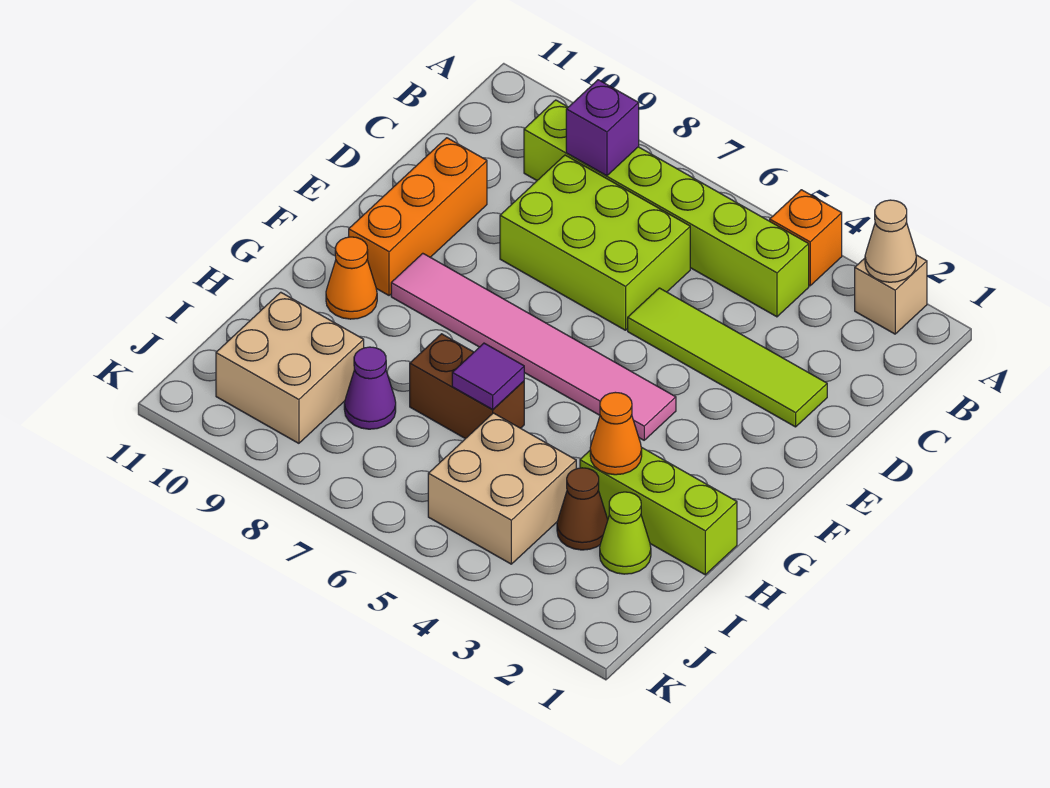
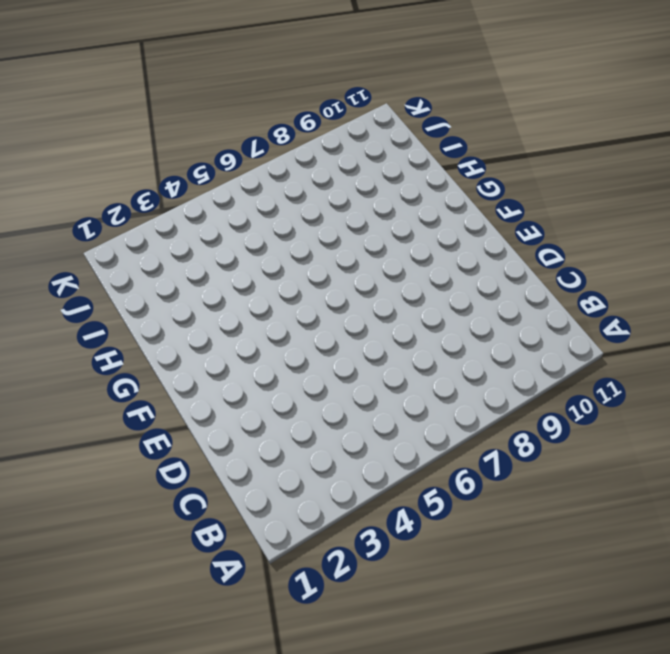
none -> tan brick A2 level 1
none -> orange brick A4 level 1
none -> lime brick B4:B9 level 1

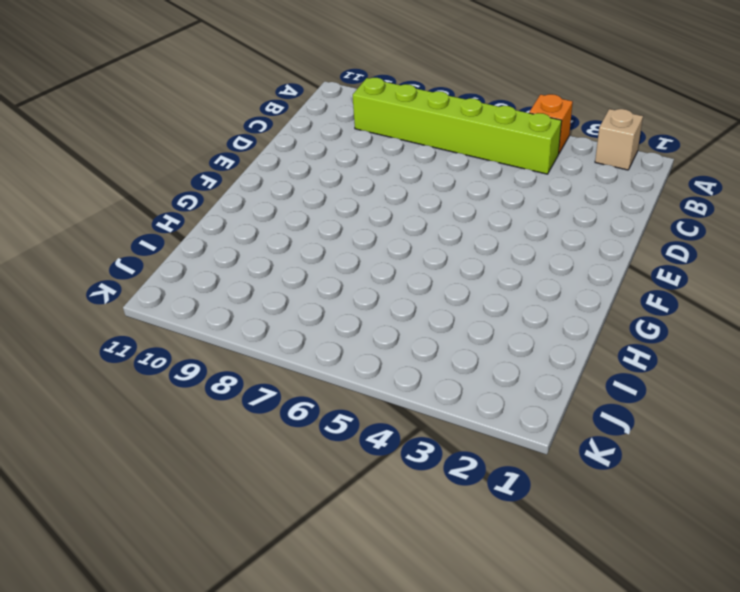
none -> lime brick C6:D8 level 1
none -> lime tile D2:D5 level 1
none -> orange brick D10:F10 level 1

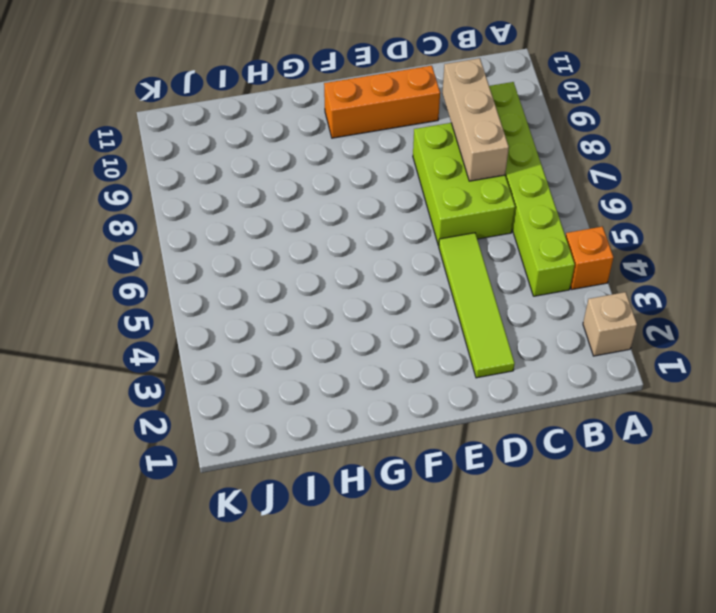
tan brick C7:C9 level 2 -> none
none -> pink tile F4:F9 level 1
none -> orange cone G10 level 1
none -> lime brick H1:H3 level 1

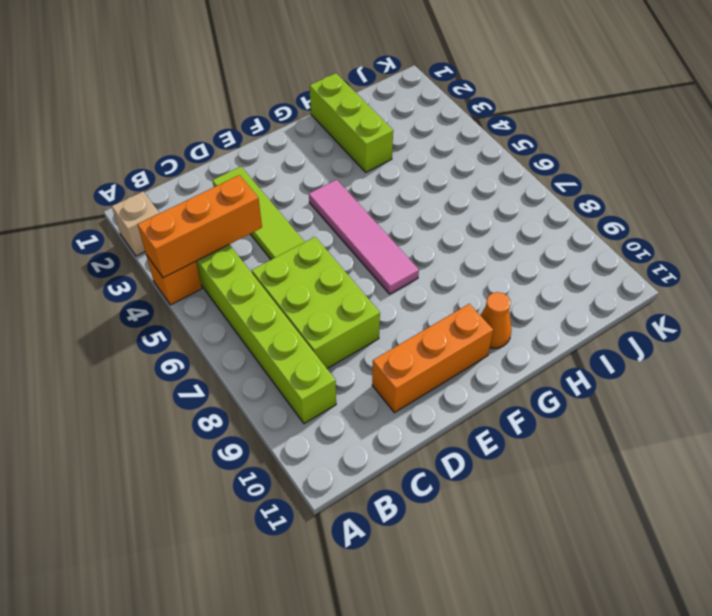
orange brick A4:C4 level 2 -> none
pink tile F4:F7 level 1 -> pink tile F4:F9 level 1
none -> brown brick H6:H7 level 1
none -> lime cone I2 level 1
none -> brown cone I3 level 1

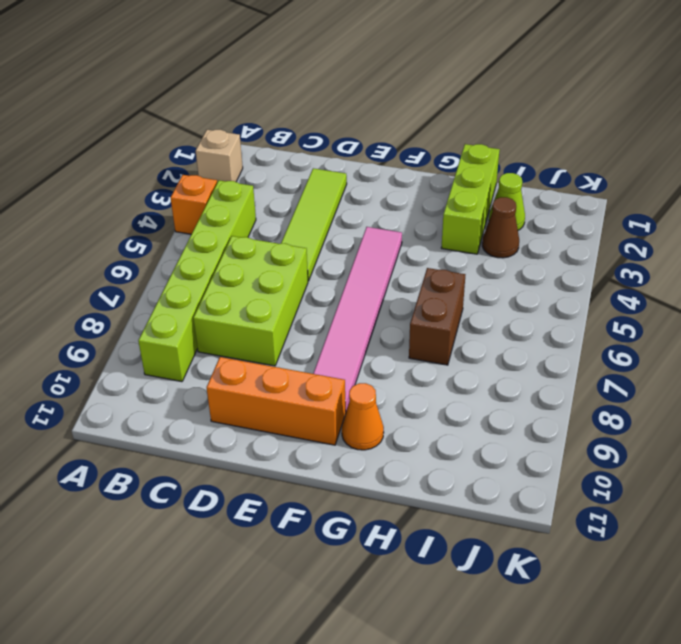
none -> tan brick I4:J5 level 1
none -> purple cone I8 level 1
none -> tan brick I9:J10 level 1

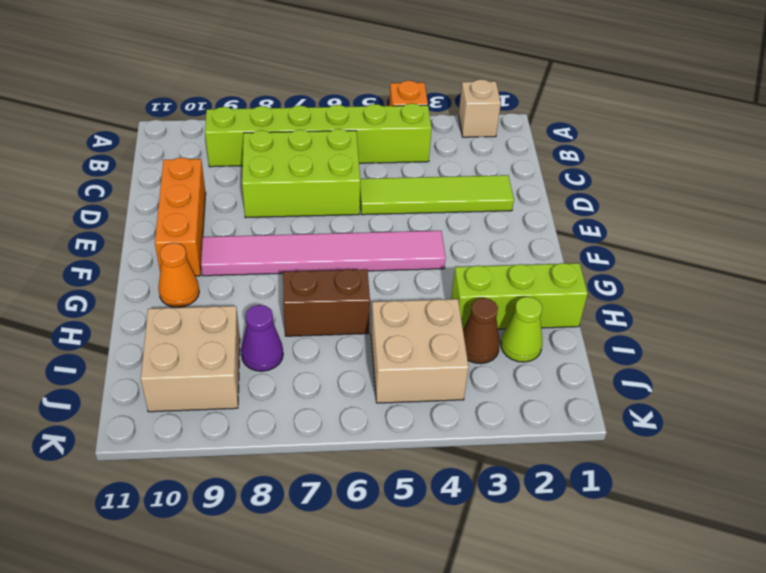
none -> tan cone A2 level 2
none -> purple brick B8 level 2
none -> orange cone H3 level 2

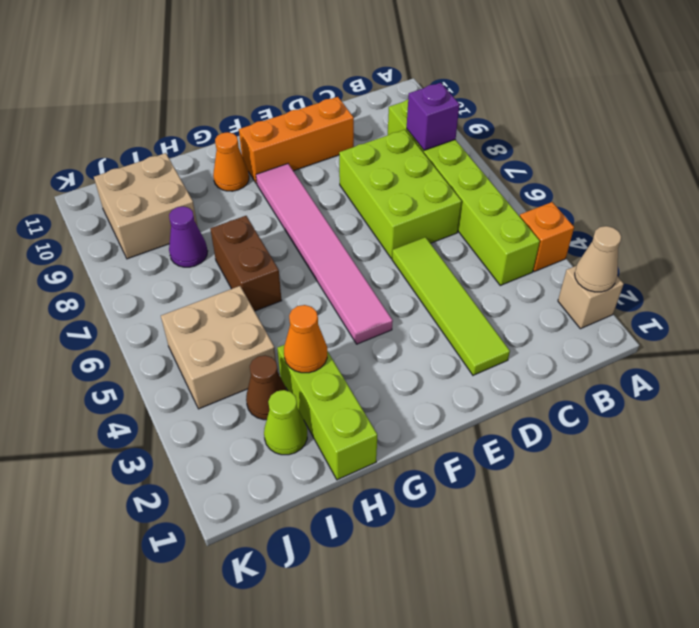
none -> purple tile H6 level 2

